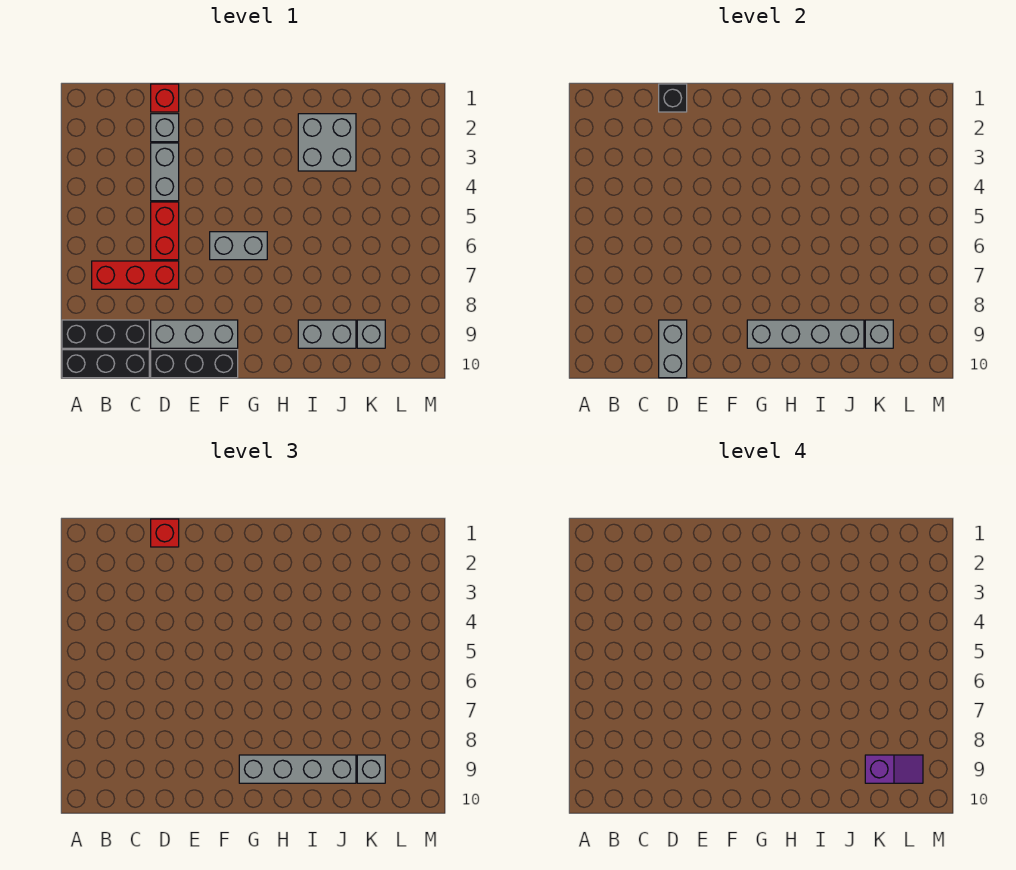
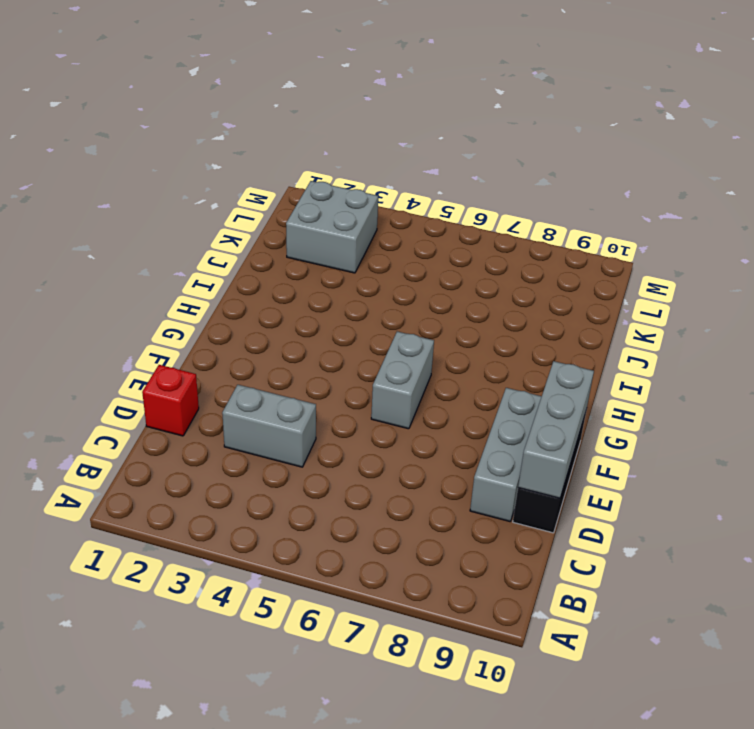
grey brick D10:F10 level 2 -> grey brick D9:D10 level 2
grey brick K2:L3 level 1 -> grey brick I2:J3 level 1
none -> black brick A9:C9 level 1
none -> black brick A10:C10 level 1
none -> red brick B7:D7 level 1

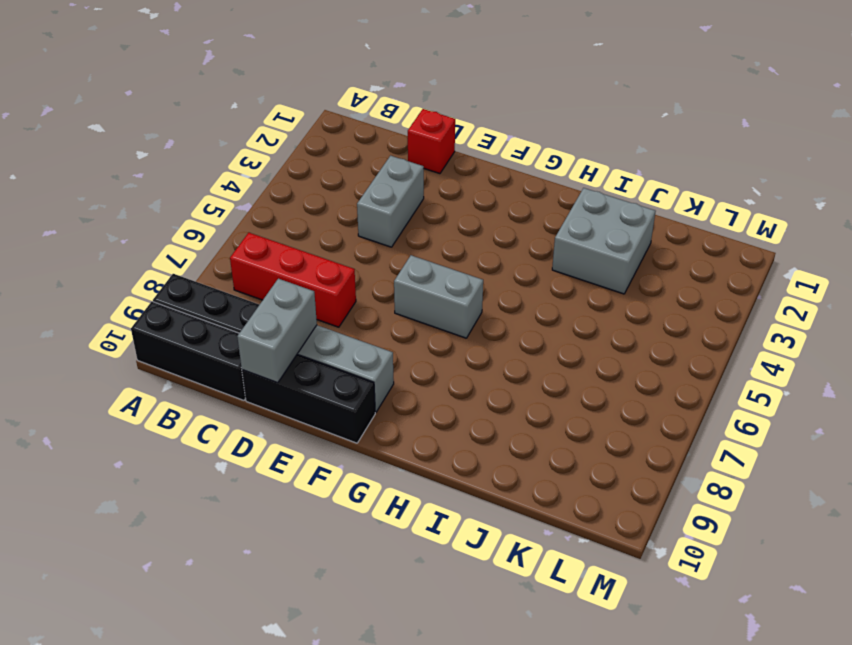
none -> grey brick D2 level 1
none -> red brick D5:D6 level 1
none -> grey brick I9:J9 level 1

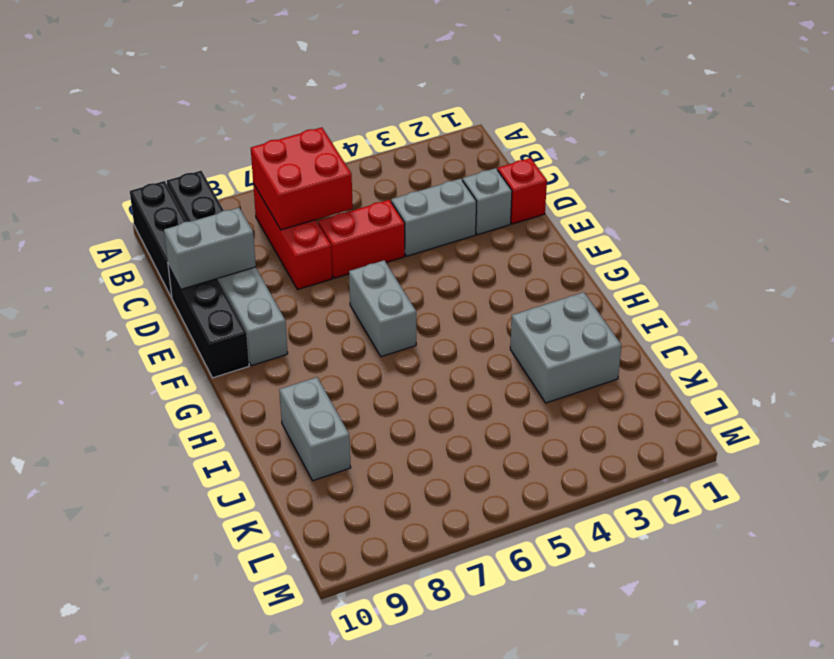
red brick B6:C7 level 2 -> none
none -> grey brick K9 level 1
none -> black brick D1 level 2
none -> grey brick G9:J9 level 2

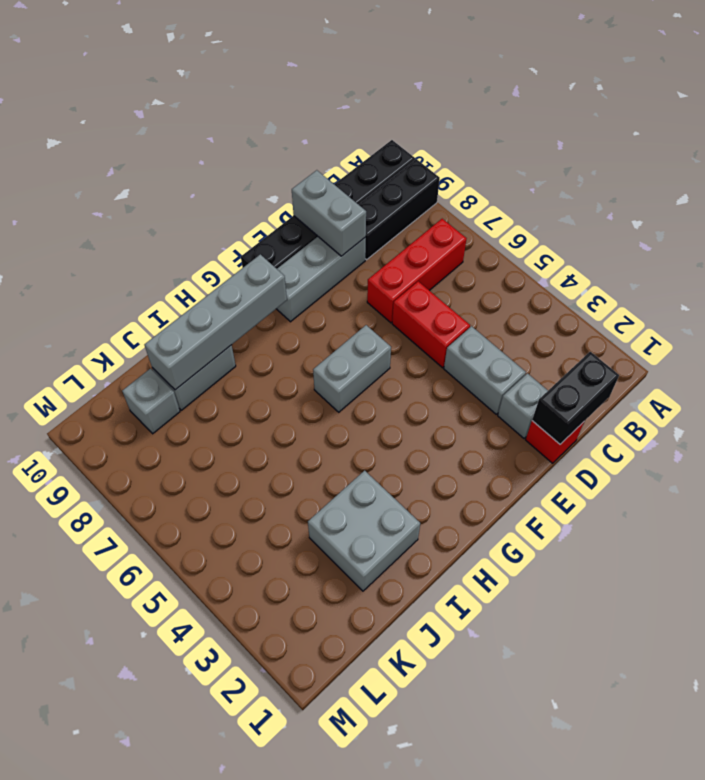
black brick C1:D1 level 2 -> black brick D1 level 2
none -> grey brick K9 level 2
none -> red brick D1 level 3
none -> grey brick G9:J9 level 3

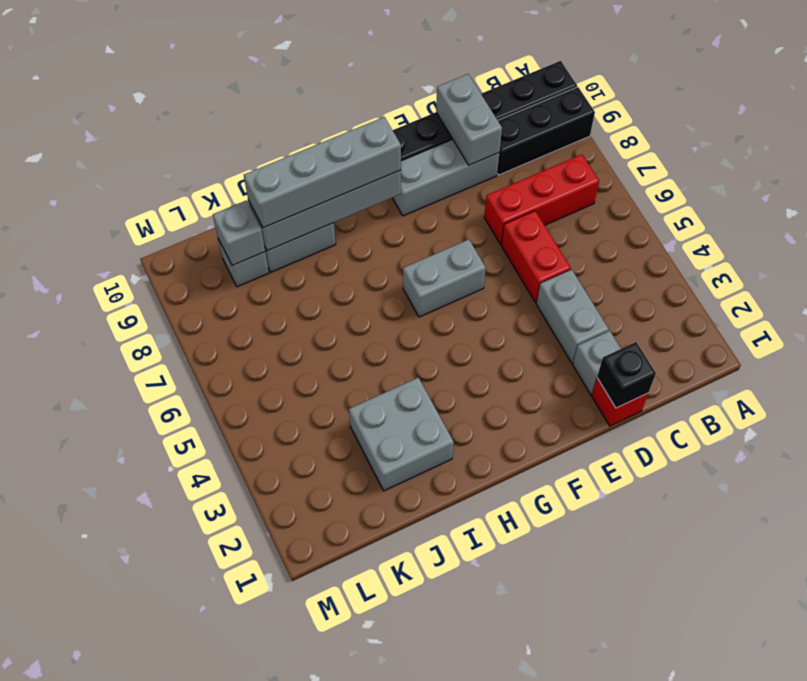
none -> red brick D1 level 3
none -> grey brick K9 level 3
none -> purple slope K9:L9 level 4 top K

